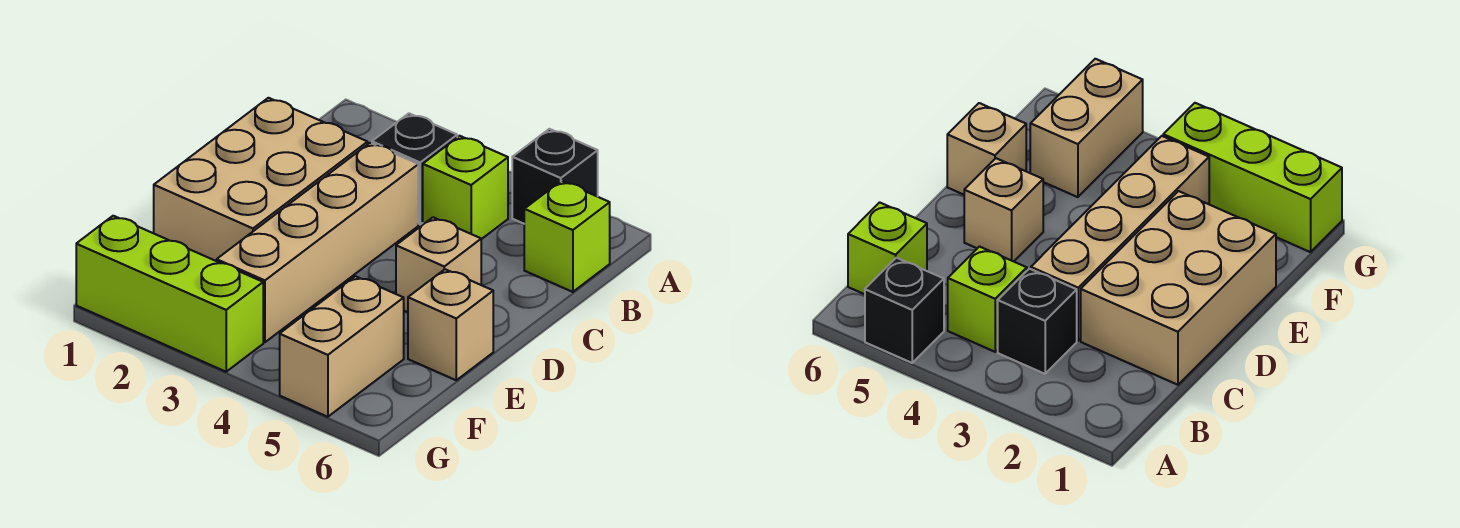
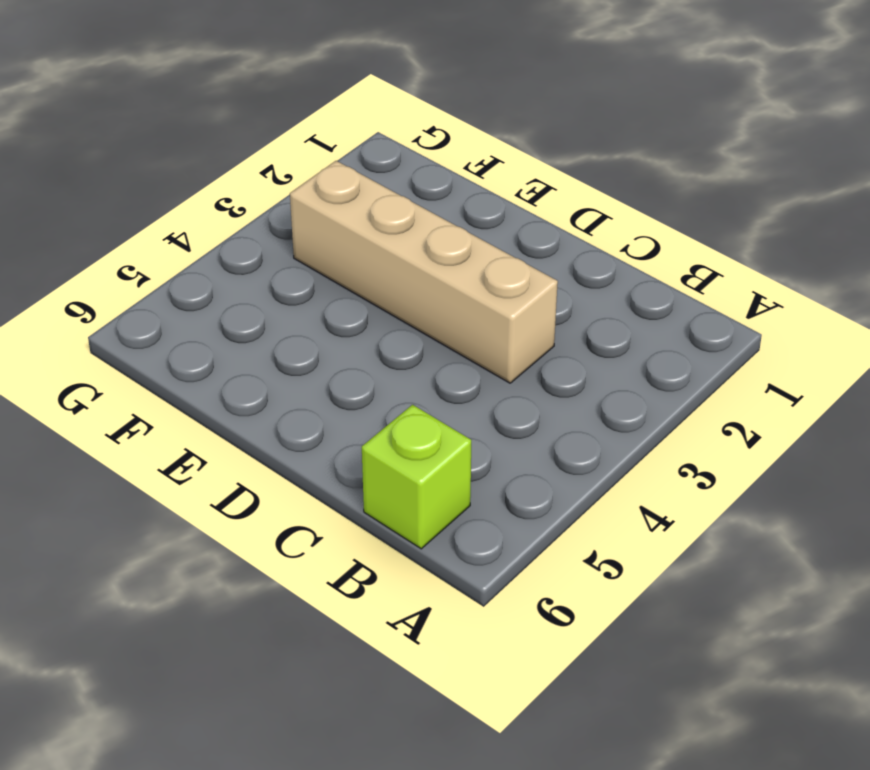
none -> black brick A5 level 1
none -> black brick B3 level 1

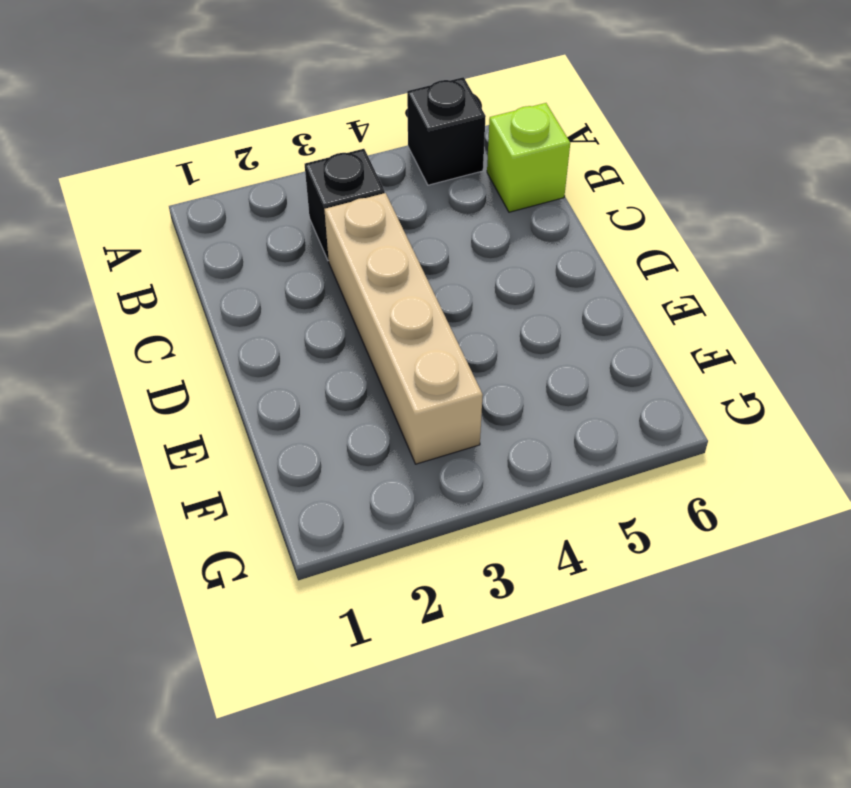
none -> lime brick B4 level 1
none -> tan brick C1:E2 level 1

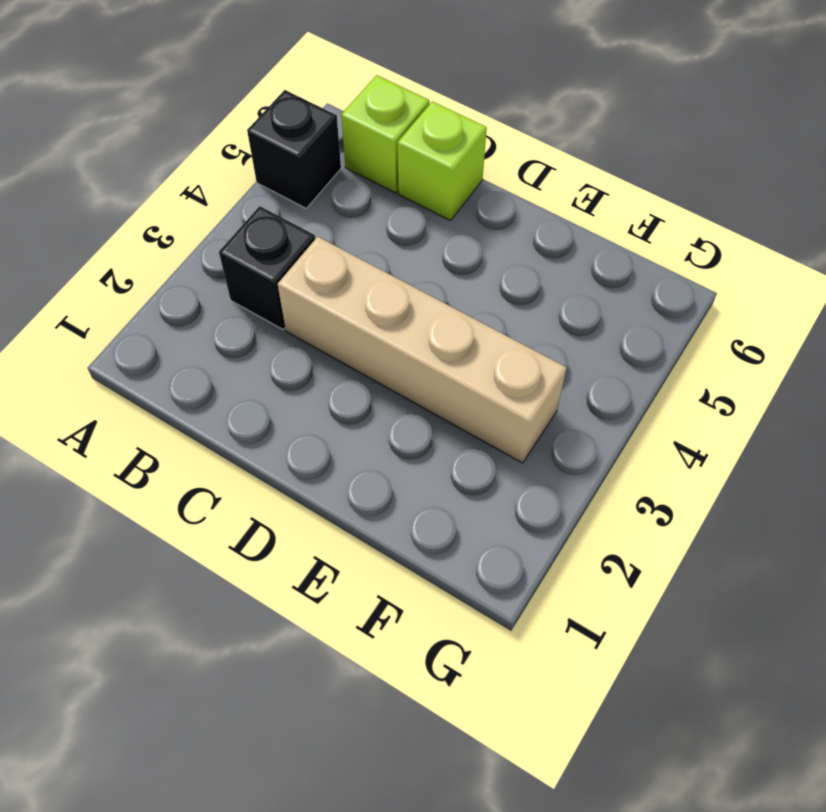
lime brick C6 level 1 -> lime brick B4 level 1
none -> tan brick C1:E2 level 1
none -> tan brick D5 level 1

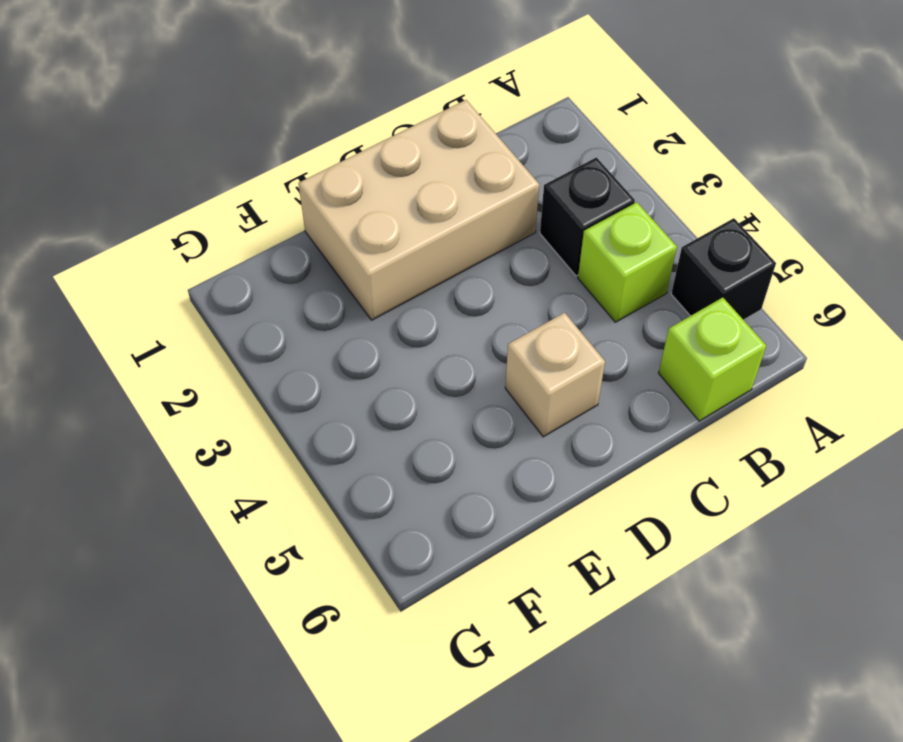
none -> tan brick C3:F3 level 1
none -> tan brick E6 level 1

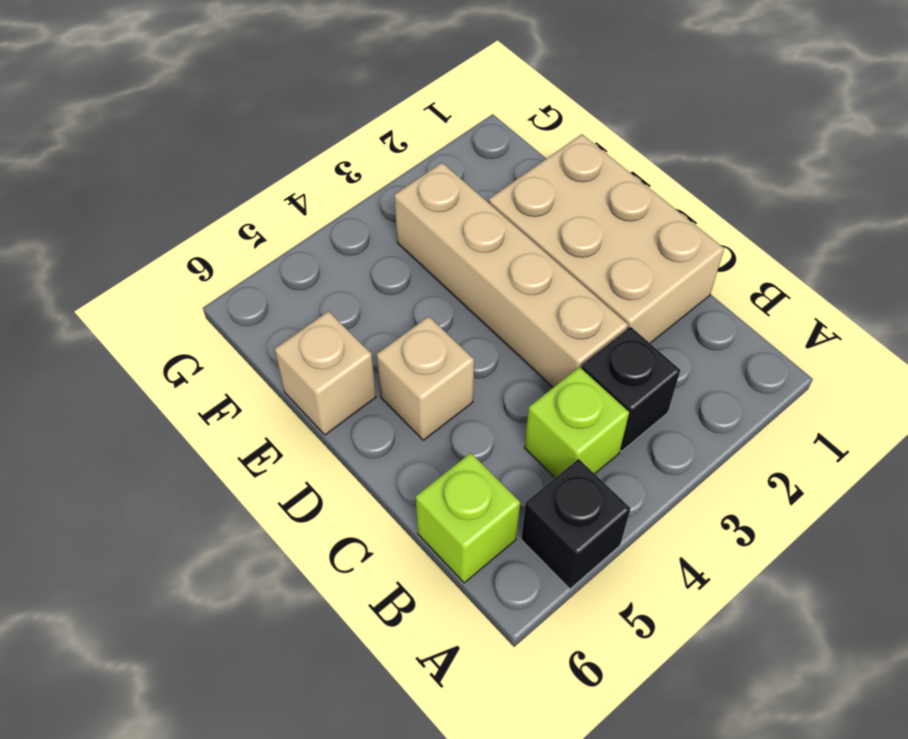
none -> tan brick F5:G5 level 1
none -> lime brick G1:G3 level 1

